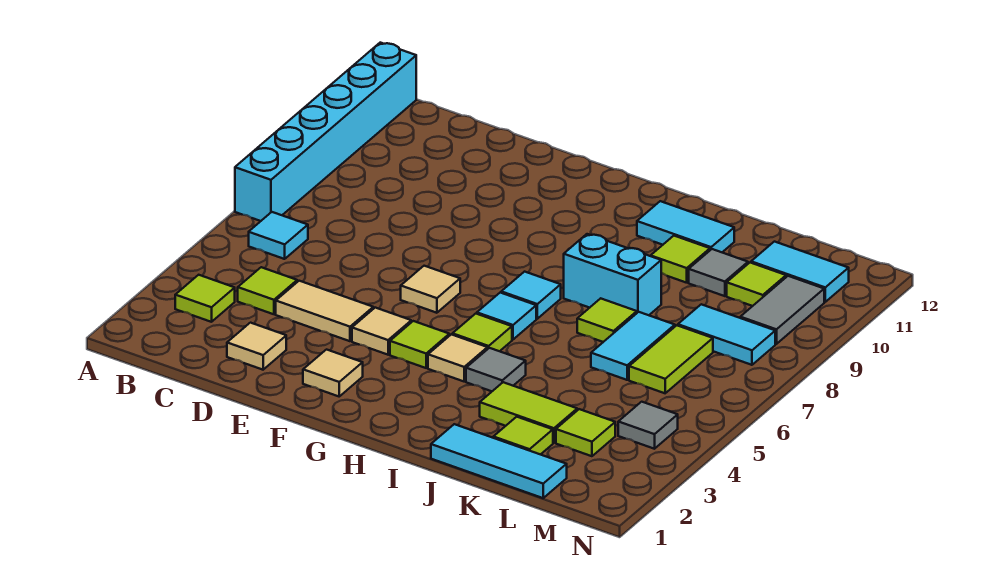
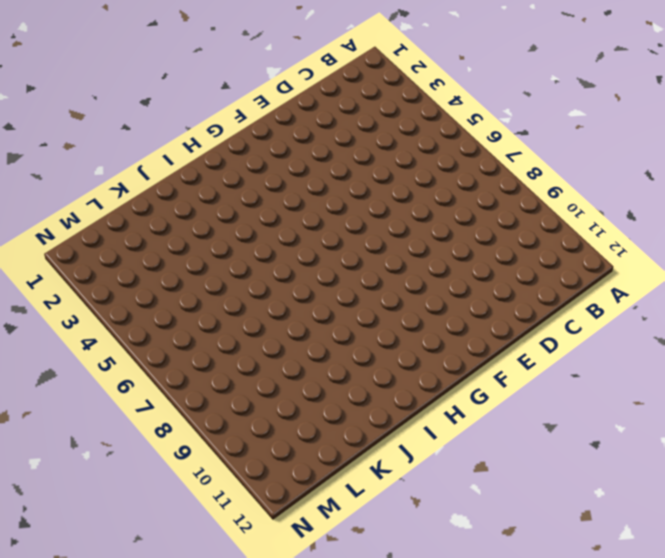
none -> cyan brick A7:A12 level 1
none -> lime tile B3 level 1
none -> cyan tile B6 level 1
none -> lime tile C4 level 1

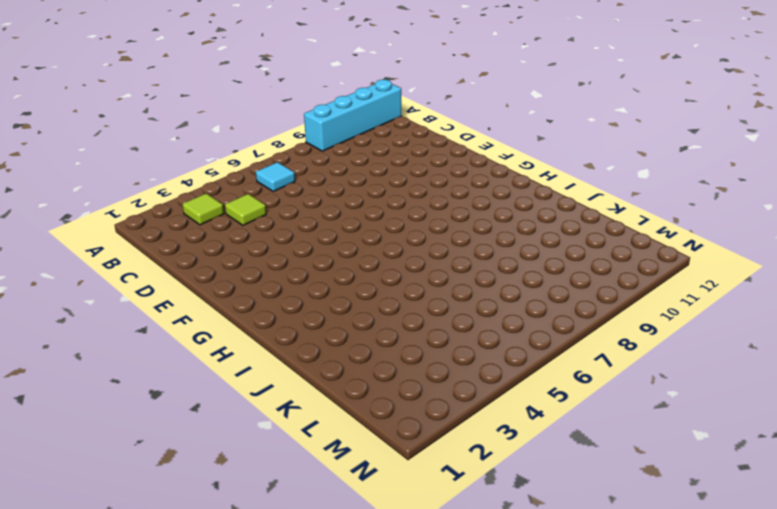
cyan brick A9:A12 level 1 -> cyan brick A7:A12 level 1
none -> tan tile D2 level 1
none -> tan tile D4:E4 level 1
none -> tan tile F2 level 1
none -> tan tile F4 level 1

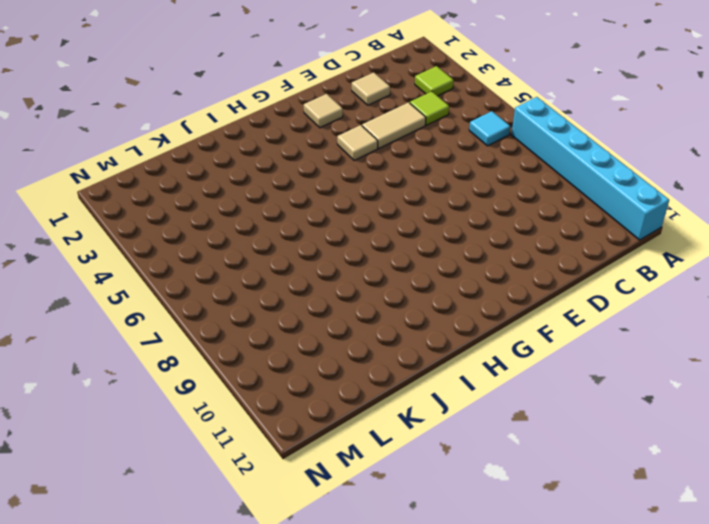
none -> tan tile F6 level 1
none -> lime tile G4 level 1
none -> tan tile H4 level 1
none -> lime tile H5 level 1

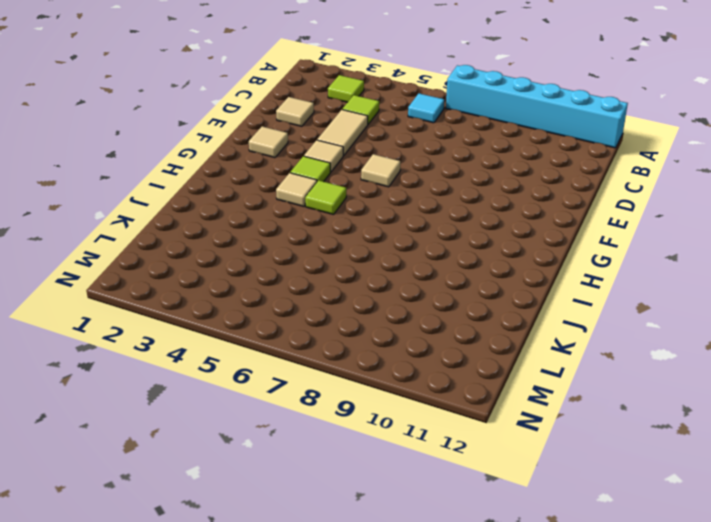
none -> cyan tile H6 level 1
none -> cyan tile H7 level 1
none -> grey tile I4 level 1
none -> cyan brick I8:J8 level 1

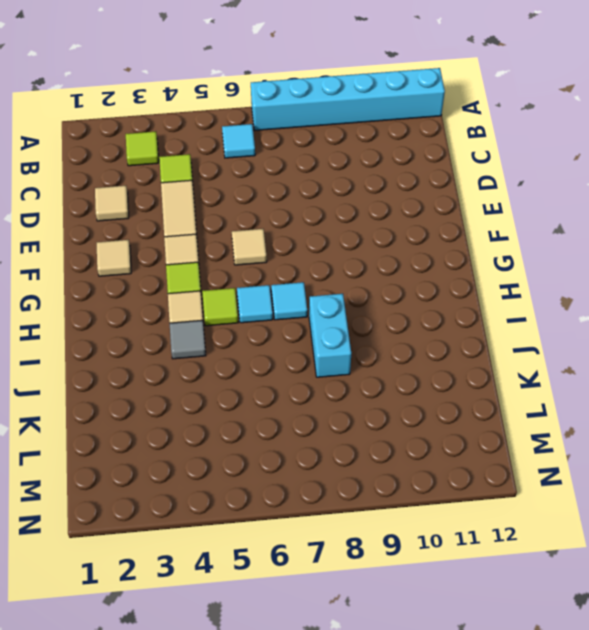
none -> cyan tile I11:J11 level 1
none -> cyan tile J1:L1 level 1
none -> lime tile J3:K3 level 1
none -> lime tile J7 level 1

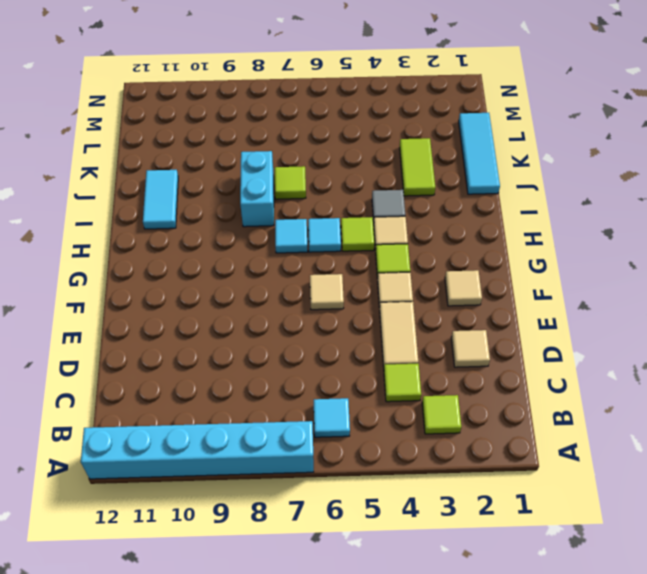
none -> lime tile J10 level 1
none -> lime tile K2 level 1
none -> cyan tile K6:K7 level 1
none -> grey tile K10 level 1

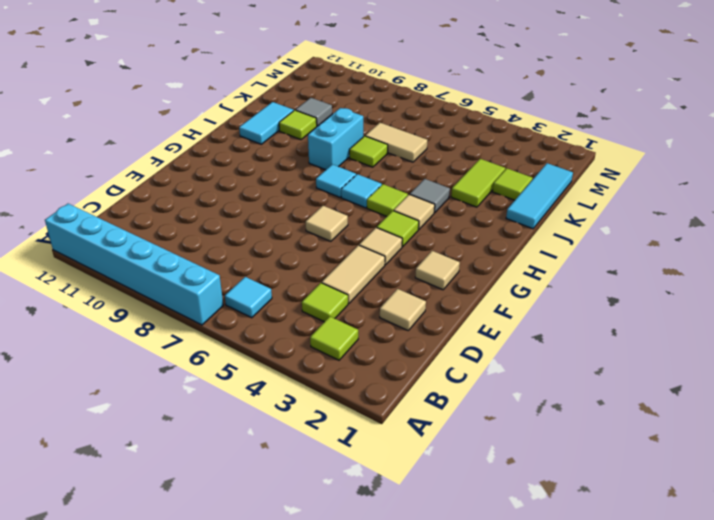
tan tile K6:K7 level 1 -> cyan tile K6:K7 level 1
none -> lime tile L3 level 1
none -> lime tile L6:L7 level 1
none -> cyan tile L8:M8 level 1
none -> lime tile L10 level 1

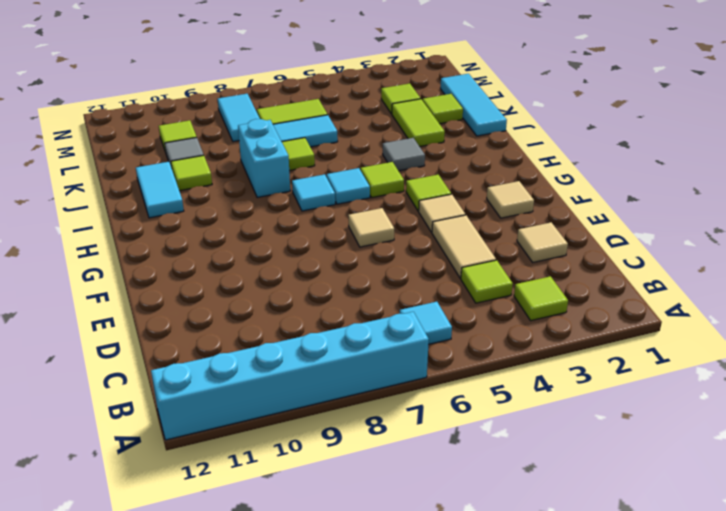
none -> tan tile H4 level 1
none -> cyan tile L11:M11 level 1
none -> grey tile M4 level 1
none -> grey tile M9:M10 level 1

